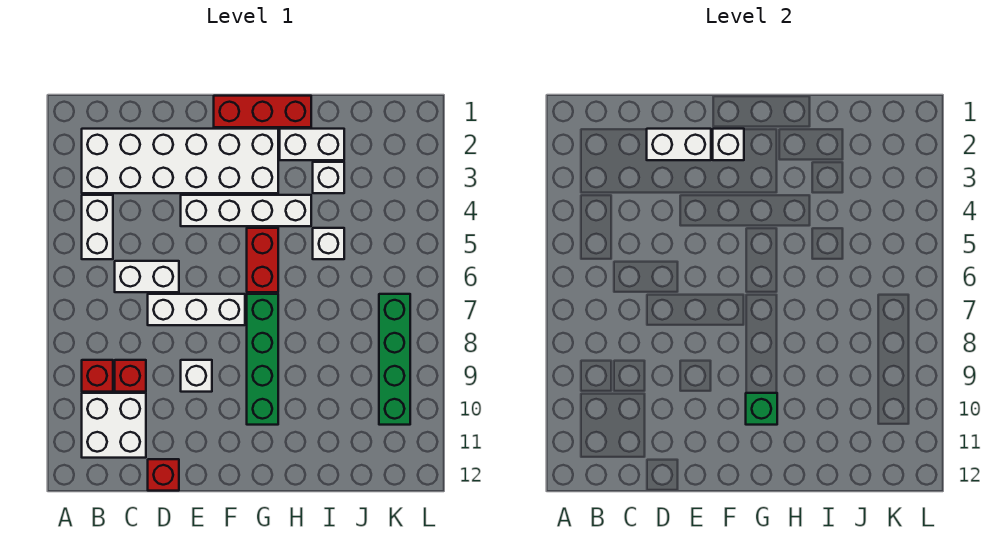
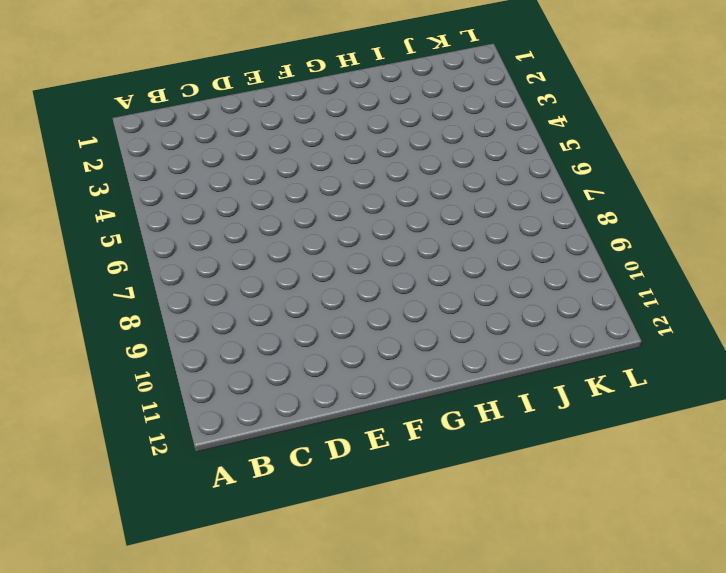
none -> white brick B2:G3 level 1
none -> white brick B4:B5 level 1
none -> red brick B9 level 1

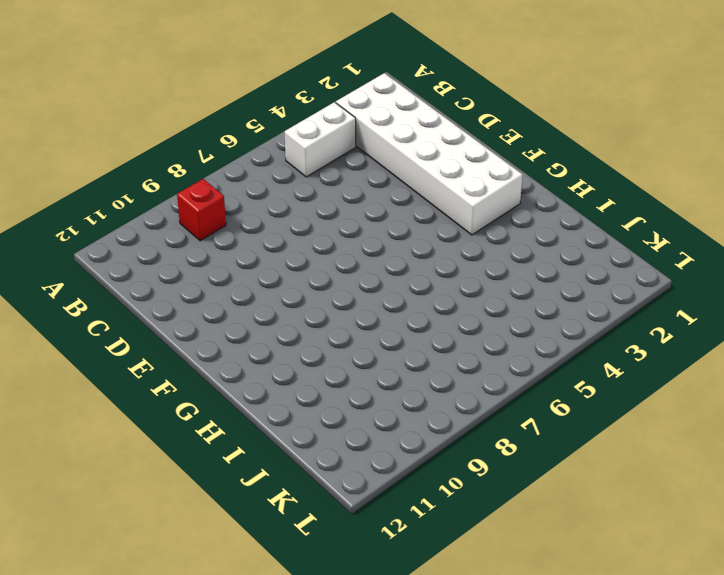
none -> white brick B10:C11 level 1
none -> white brick C6:D6 level 1
none -> red brick C9 level 1

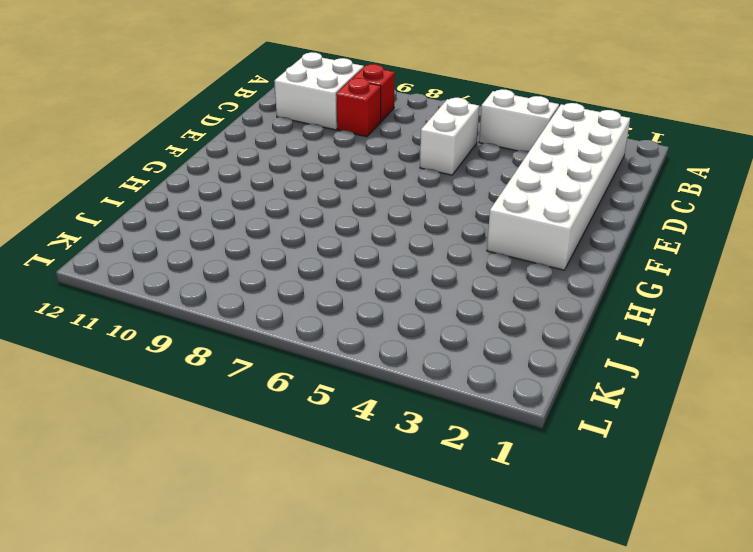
none -> white brick D7:F7 level 1
none -> red brick D12 level 1
none -> white brick E4:H4 level 1

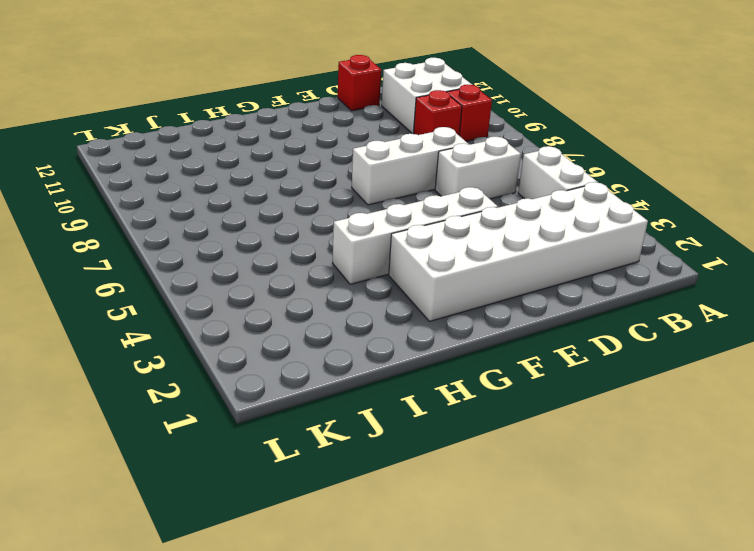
none -> white brick E9 level 1
none -> red brick F1:H1 level 1
none -> red brick G5:G6 level 1

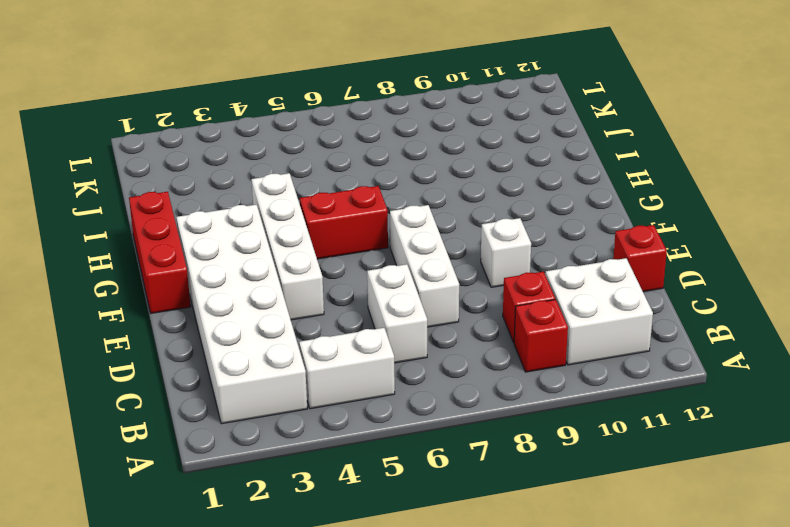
none -> green brick G7:G10 level 1
none -> white brick H2:I2 level 1
none -> white brick I3 level 1

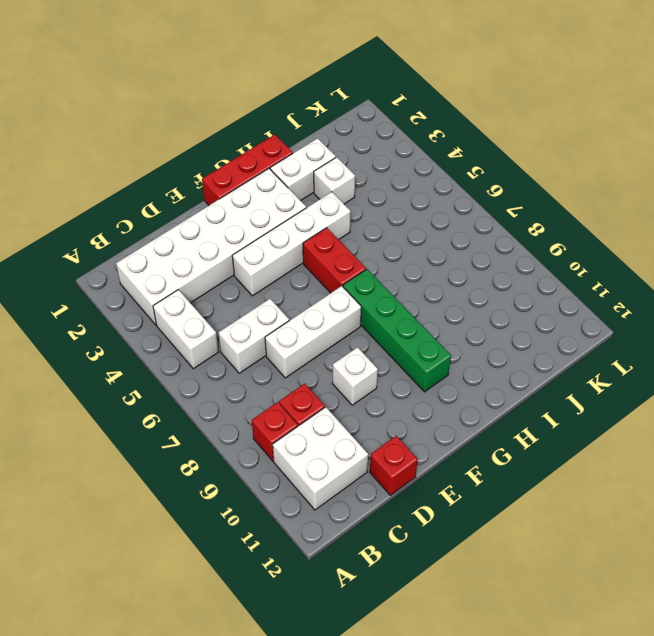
none -> white brick I5 level 1
none -> green brick K7:K10 level 1
none -> white brick D2:E2 level 2

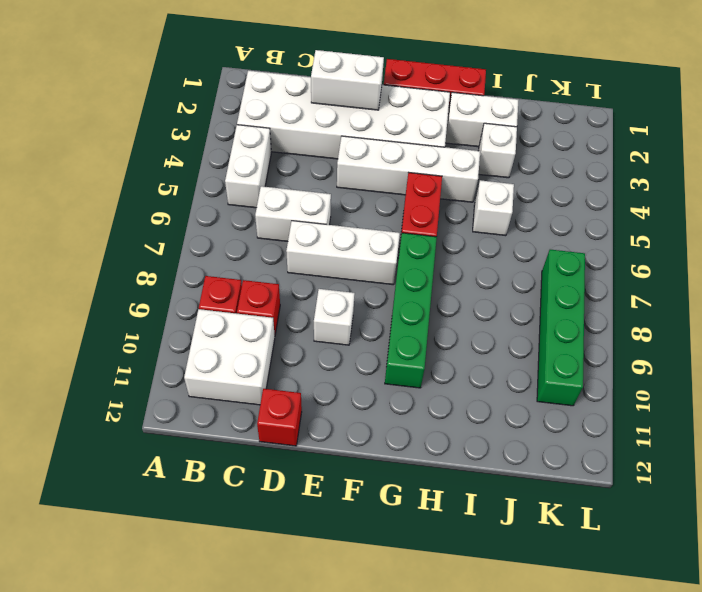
none -> white brick F2 level 2
none -> green brick G10 level 2

